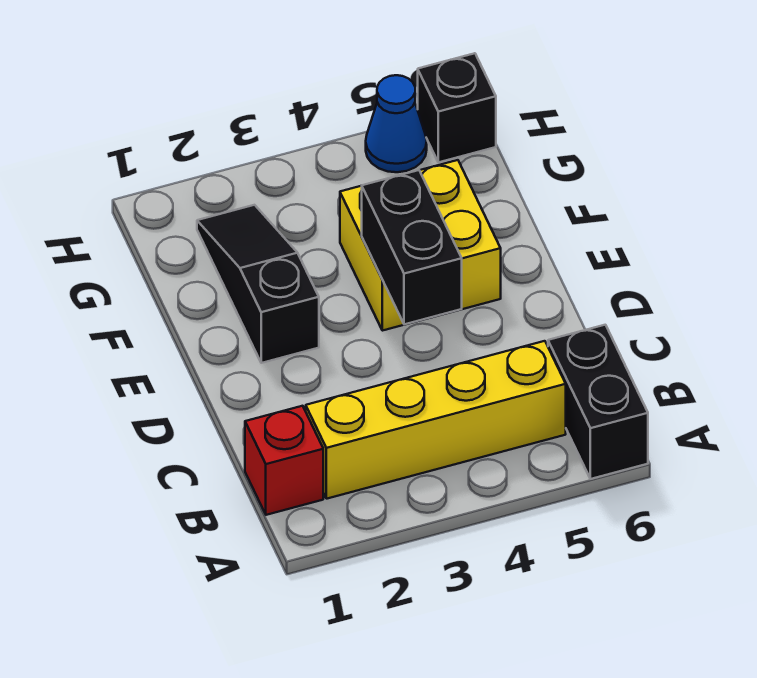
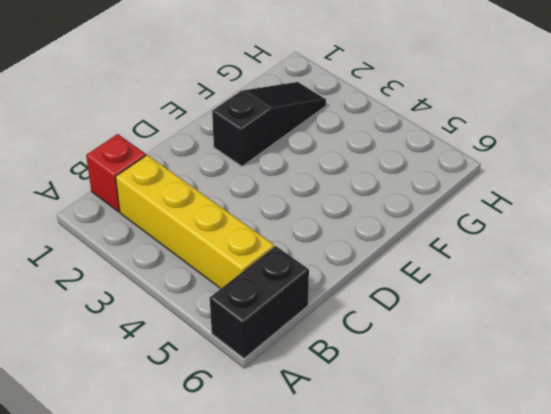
none -> yellow brick E4:F5 level 1
none -> blue cone H5 level 1

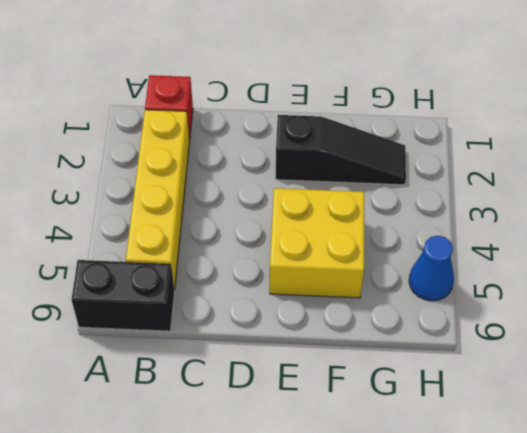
none -> black brick H6 level 1
none -> black brick D4:E4 level 2

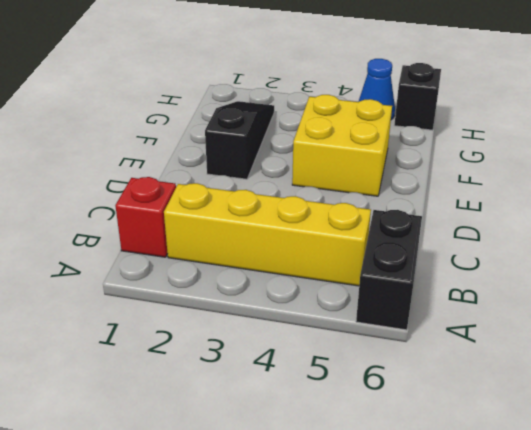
none -> black brick D4:E4 level 2

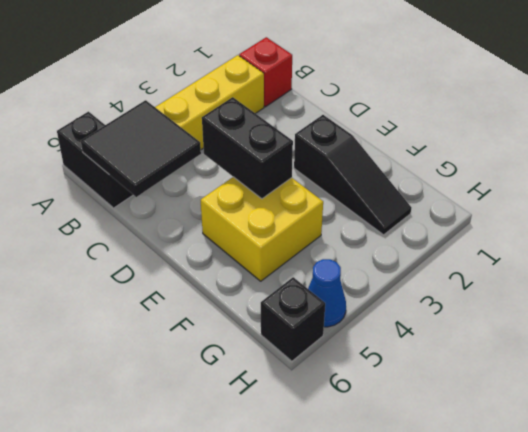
black tile B5:C6 level 2 -> none

